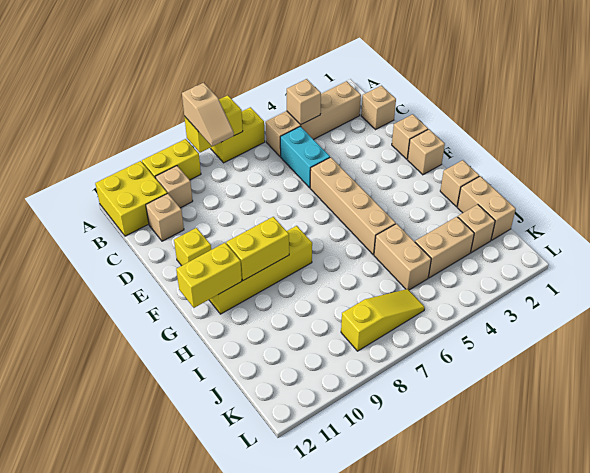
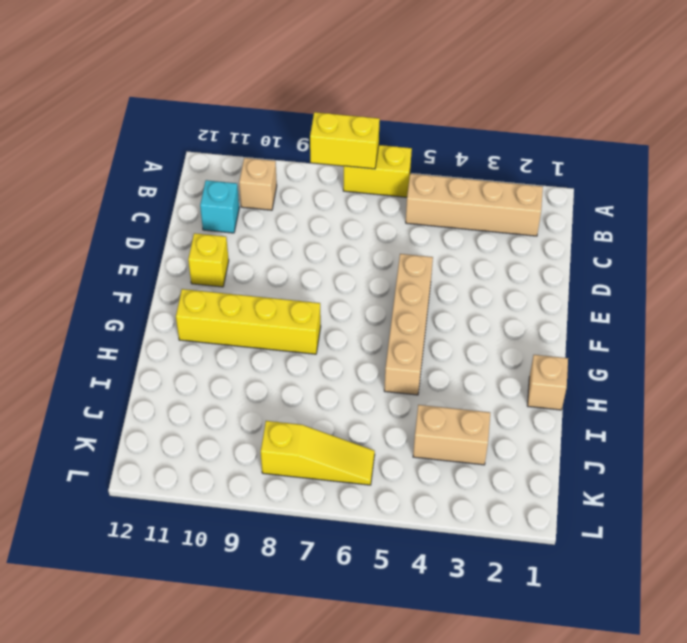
cyan brick C11 level 1 -> tan brick C11 level 1
none -> yellow brick A9:A10 level 1
none -> yellow brick A11:B12 level 1
none -> tan brick C1 level 1

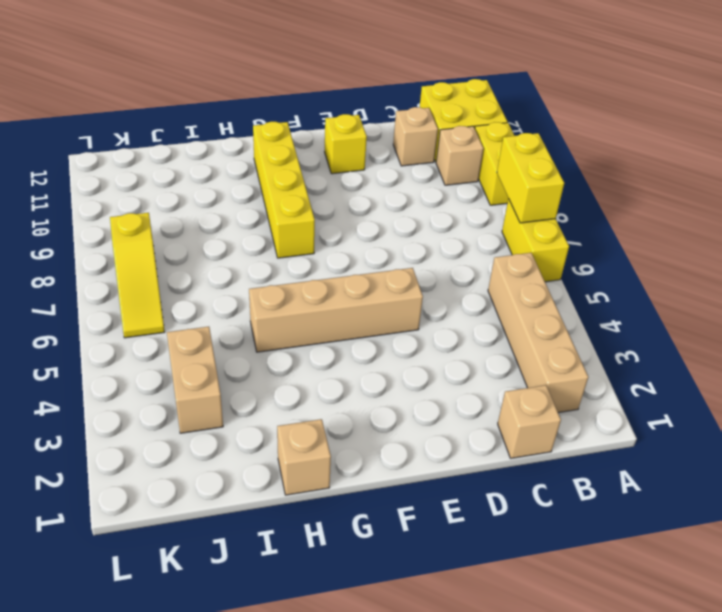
none -> cyan brick C5:D5 level 1
none -> tan brick E1 level 1
none -> tan brick F1 level 1

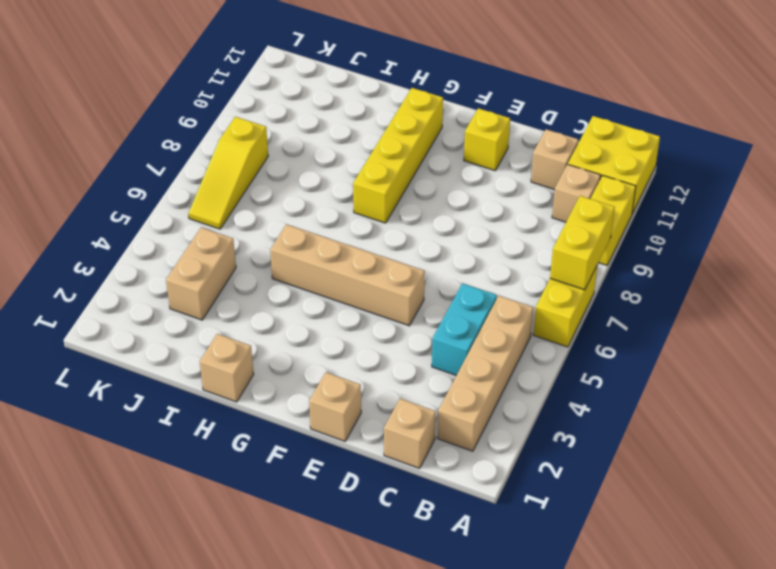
cyan brick C4:C5 level 1 -> cyan brick C5:D5 level 1
none -> tan brick F1 level 1
none -> tan brick I1:J1 level 1
none -> tan brick I5:J5 level 1

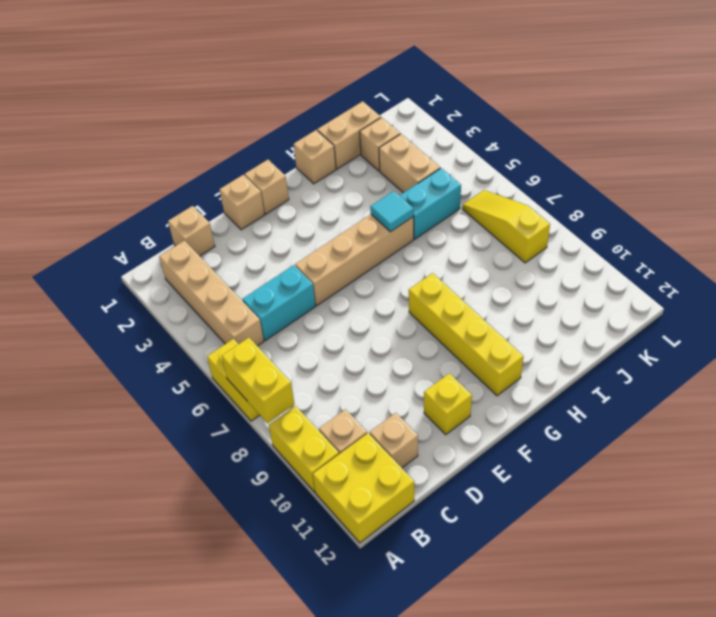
cyan tile H5 level 2 -> none
cyan brick I5:J5 level 1 -> tan brick I5:J5 level 1
none -> tan brick B4 level 2
none -> yellow brick G9:G10 level 2
none -> yellow brick G11:G12 level 2

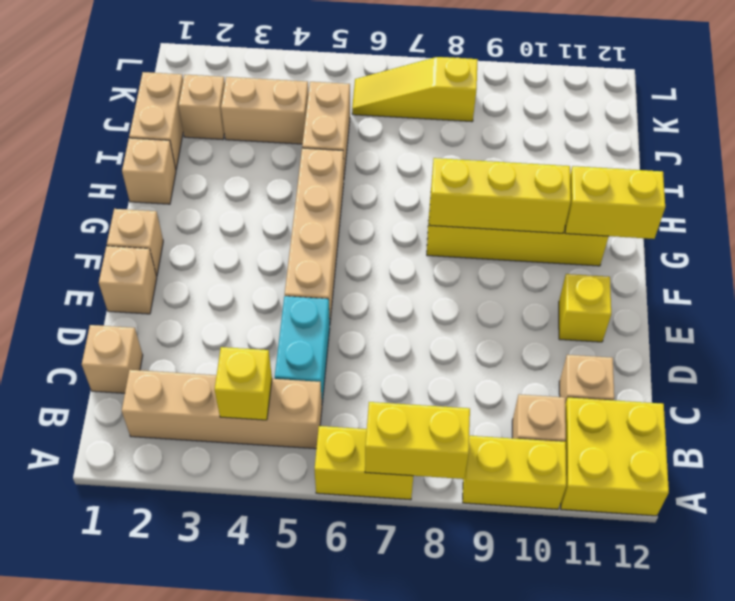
yellow brick B4 level 2 -> tan brick B4 level 2
yellow brick G8:G10 level 2 -> yellow brick G9:G10 level 2
none -> tan slope A8:B8 level 3 top A

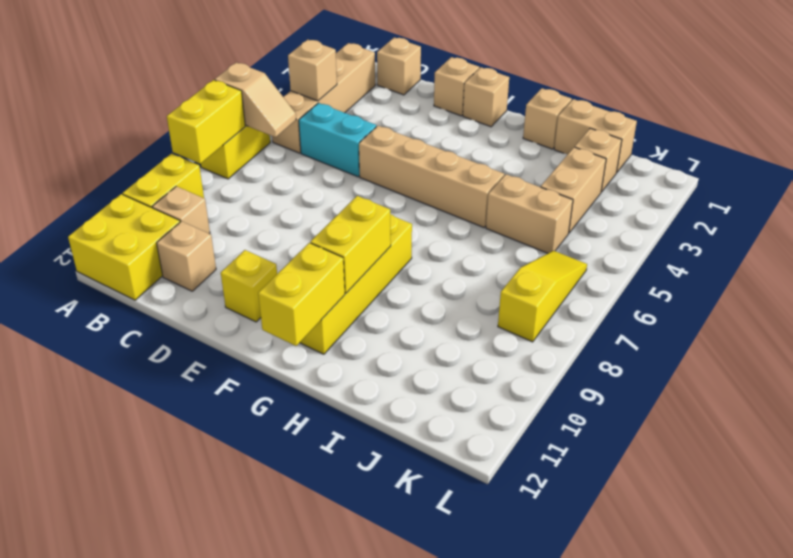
tan slope A6:B6 level 2 top A -> tan slope A8:B8 level 3 top A

